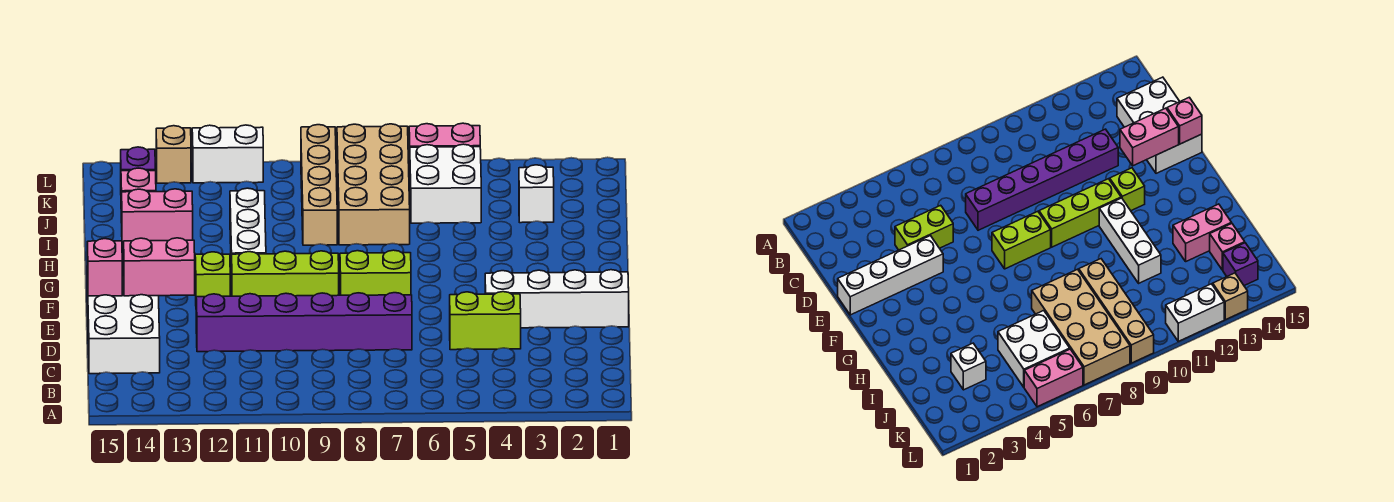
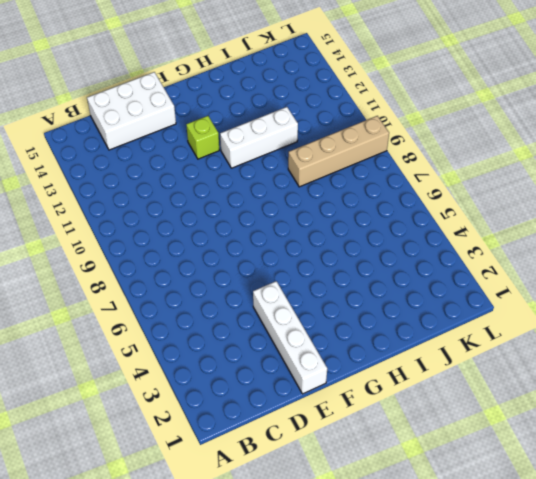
none -> lime brick D4:D5 level 1
none -> purple brick D7:D12 level 1
none -> lime brick F7:F8 level 1

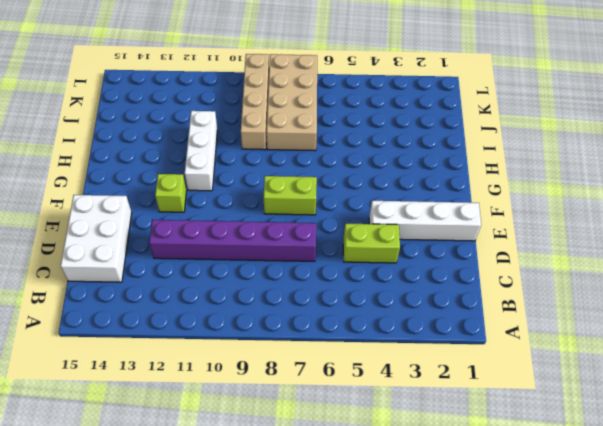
none -> lime brick F9:F11 level 1
none -> pink brick I13:I14 level 1
none -> white brick J3 level 1

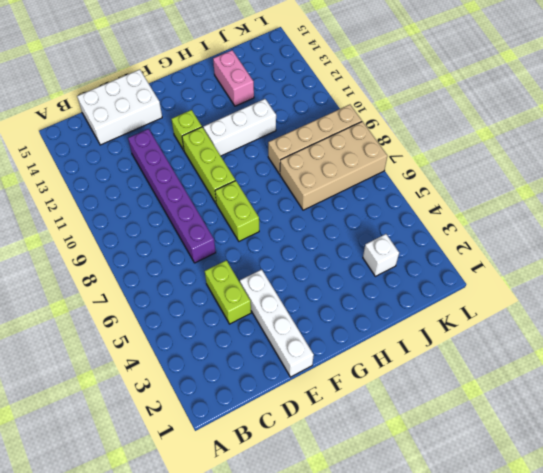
none -> white brick J5:K6 level 1
none -> pink brick J14 level 1
none -> purple brick K14 level 1

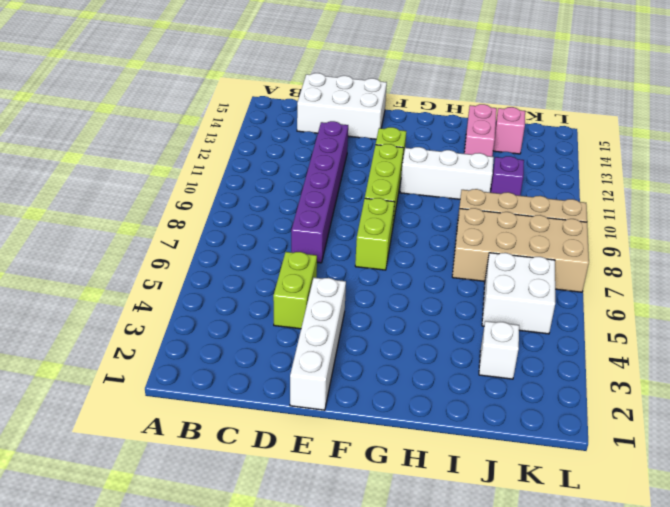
purple brick J11 level 1 -> purple brick K14 level 1
none -> pink brick L5:L6 level 1
none -> white brick L11:L12 level 1
none -> tan brick L13 level 1

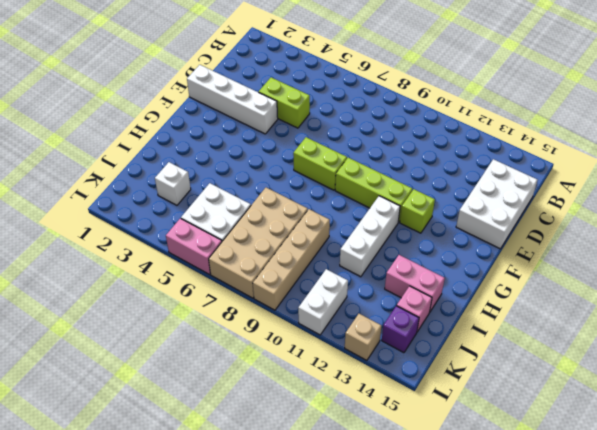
white brick K11:L11 level 1 -> white brick L11:L12 level 1
none -> purple brick D7:D12 level 1
none -> pink brick E13:E14 level 2
none -> pink brick E15 level 2

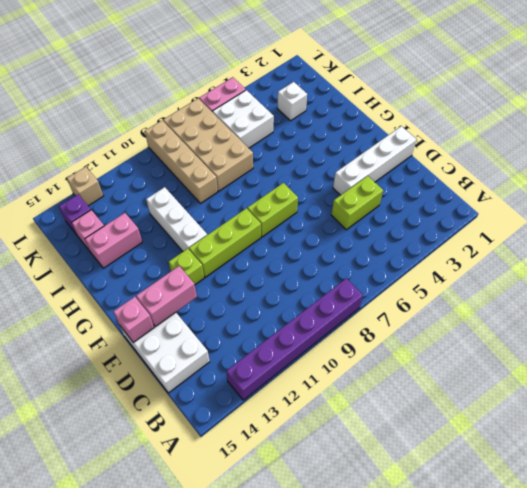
purple brick A8:A13 level 1 -> purple brick D7:D12 level 1
none -> white brick L11:L12 level 1

